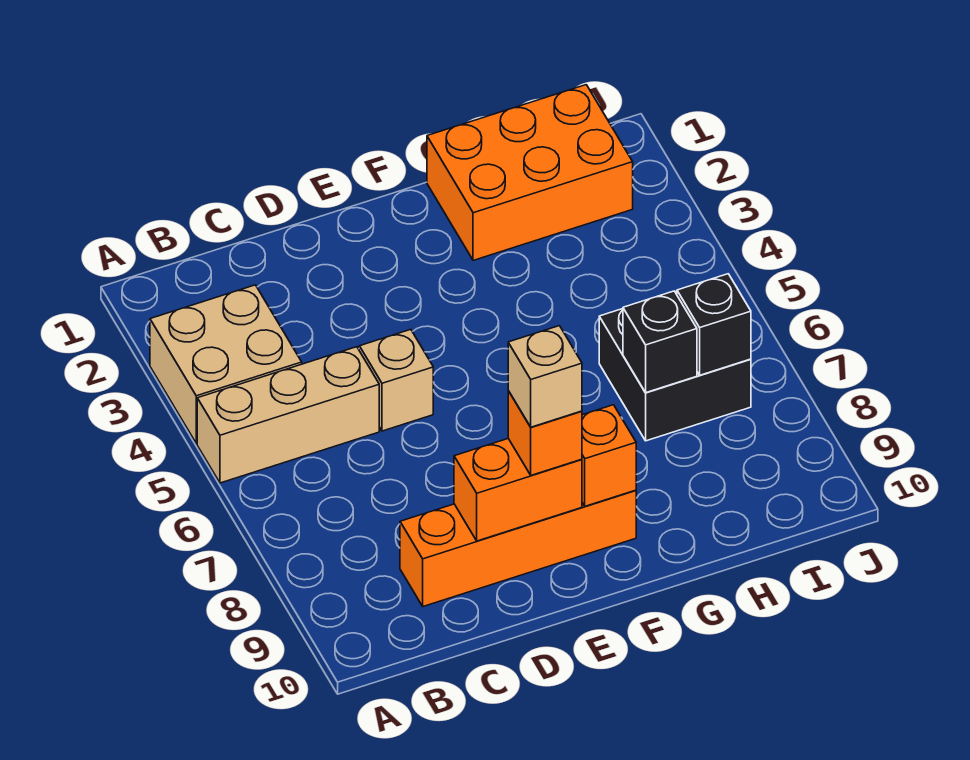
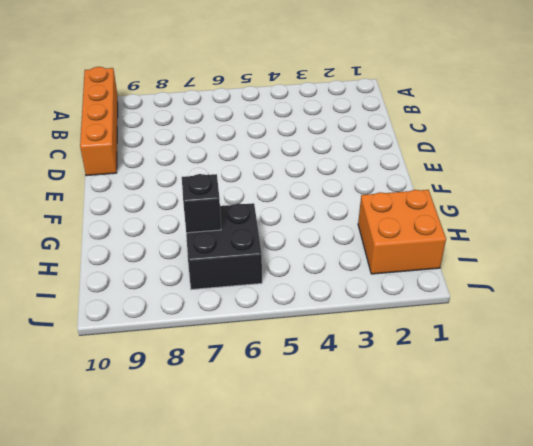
orange brick A10:D10 level 1 -> orange brick C9:F9 level 1
orange brick H1:I2 level 1 -> orange brick G1:I2 level 1
none -> tan brick A3:B4 level 1
none -> tan brick A5:C5 level 1
none -> tan brick D5 level 1

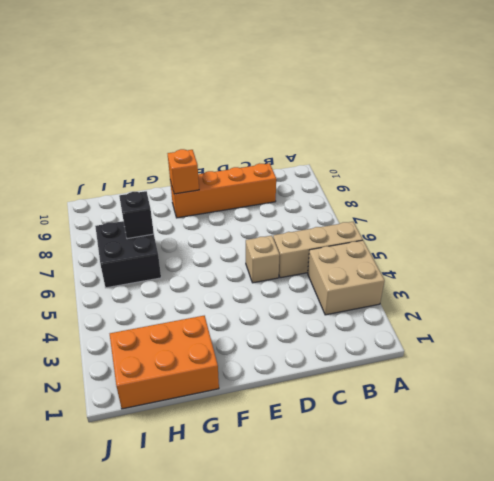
none -> orange brick D9:E9 level 2
none -> black brick I7 level 2
none -> orange brick E9 level 3

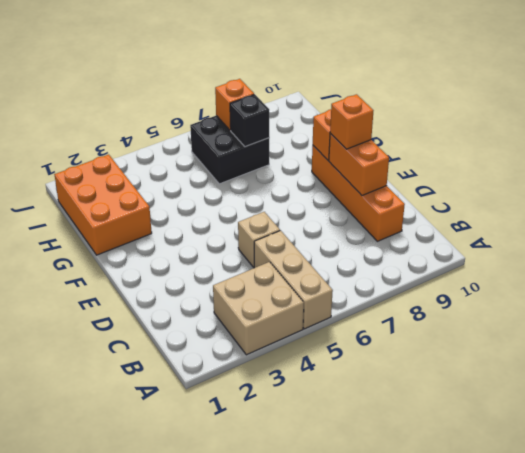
orange brick I7 level 2 -> black brick I7 level 2
none -> tan brick E9 level 4

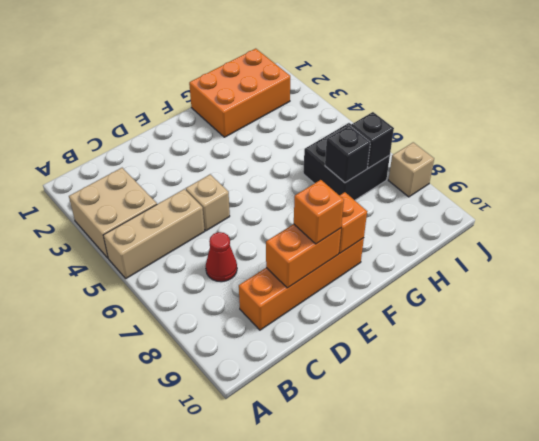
red cone C7 level 1 -> none
tan brick J8 level 1 -> tan brick E9 level 4

